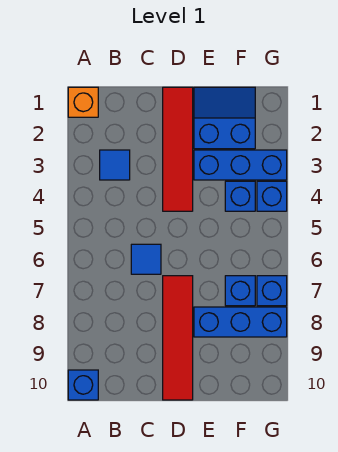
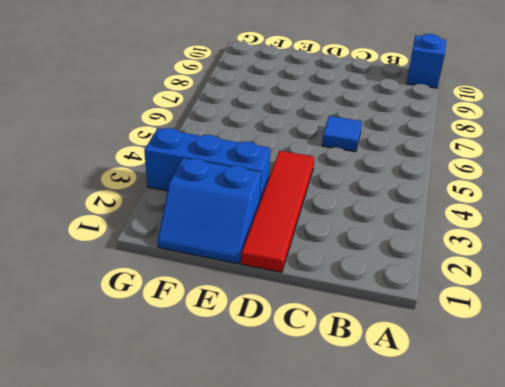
none -> orange brick A1 level 1
none -> blue tile B3 level 1
none -> red tile D7:D10 level 1

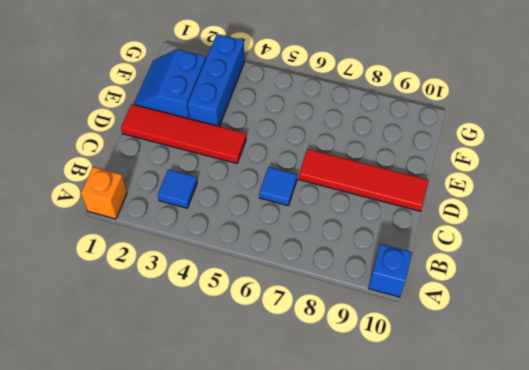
none -> blue brick E8:G8 level 1
none -> blue brick F4 level 1
none -> blue brick F7 level 1

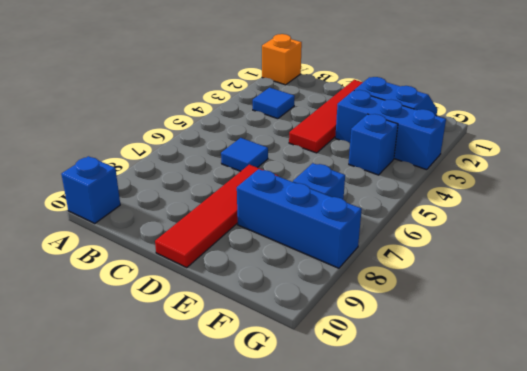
none -> blue brick G4 level 1
none -> blue brick G7 level 1

